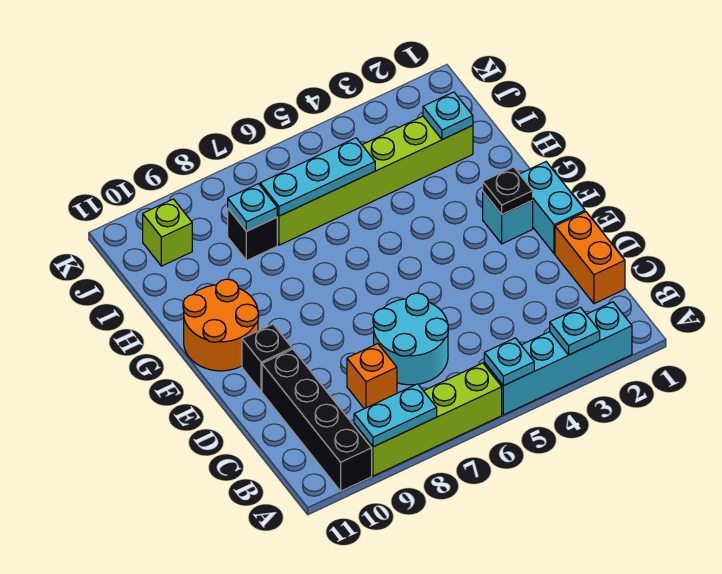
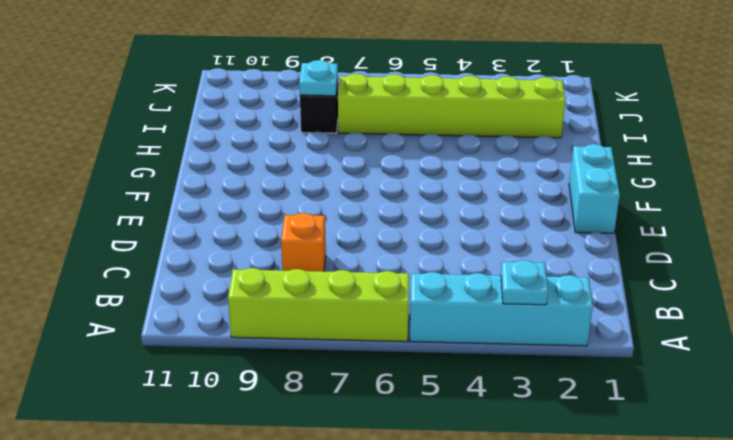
none -> black brick A10:D10 level 1
none -> orange brick C1:D1 level 1
none -> cyan round brick C6:D7 level 1

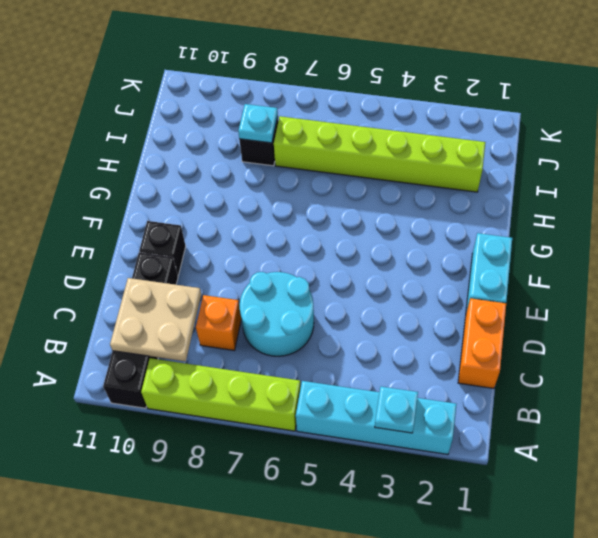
tan plate B9:C10 level 2 -> none
none -> cyan brick F2 level 1
none -> orange round brick F10:G11 level 1
none -> lime brick J10 level 1

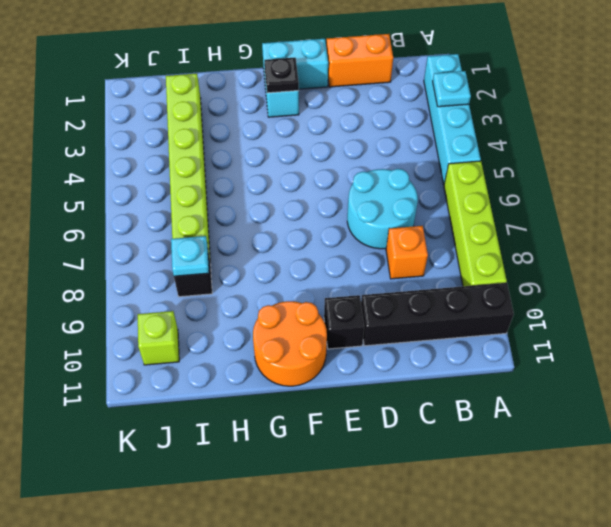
none -> cyan plate A5 level 2
none -> cyan plate A8:A9 level 2
none -> cyan plate I2 level 2

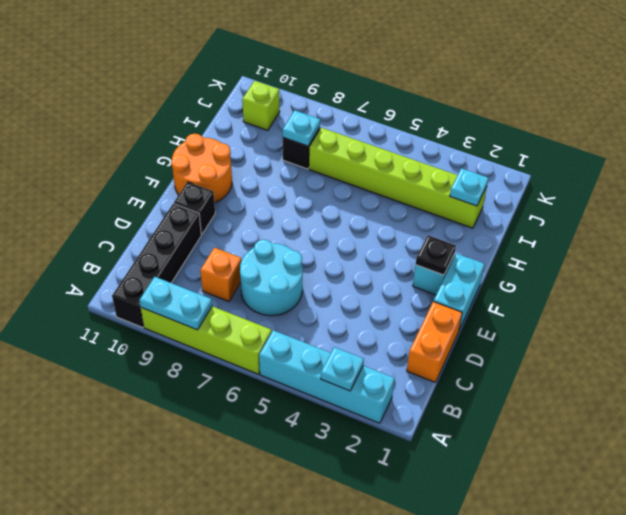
none -> cyan plate A5 level 2
none -> cyan plate I5:I7 level 2

